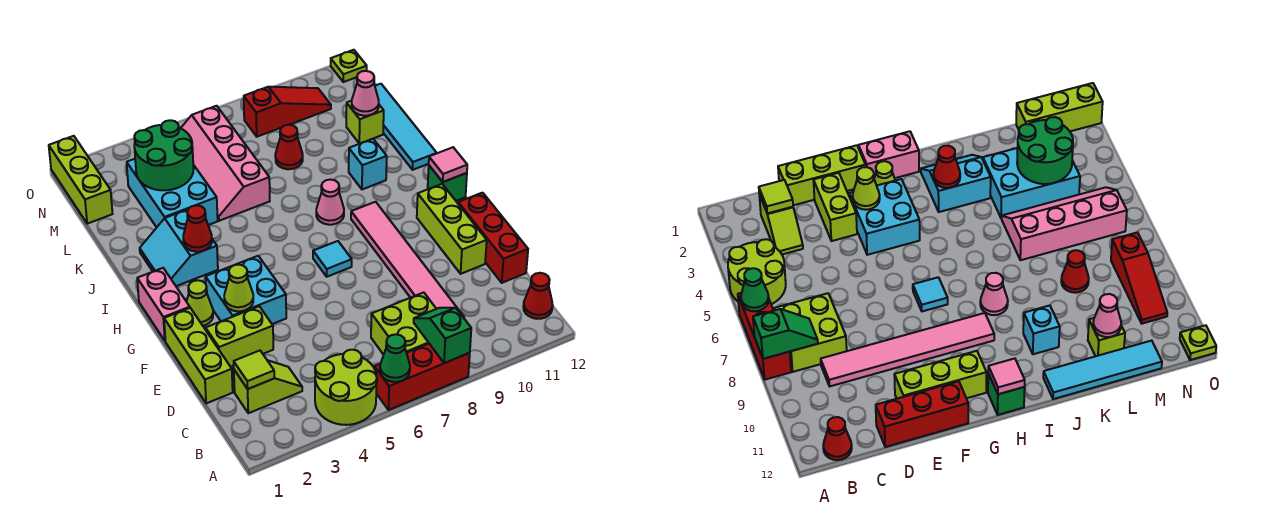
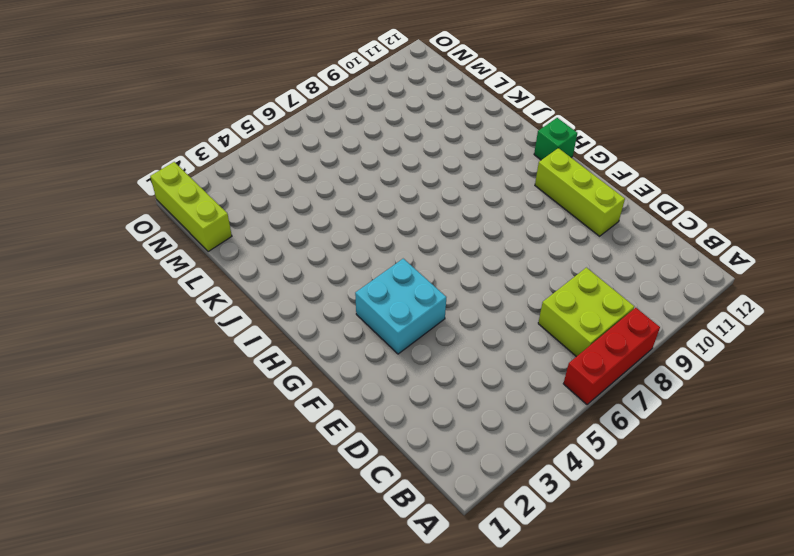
none -> lime round brick A4:B5 level 1
none -> red cone B12 level 1
none -> lime slope C2:C3 level 1 top 2
none -> pink tile C9:H9 level 1

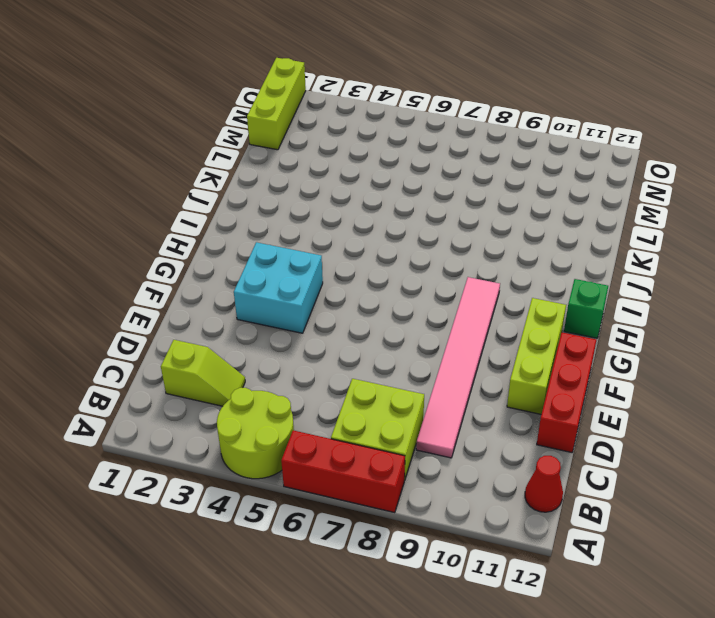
none -> lime brick D1:F1 level 1
none -> lime brick E2:E3 level 1
none -> pink brick G1:H1 level 1
none -> lime cone G2 level 1

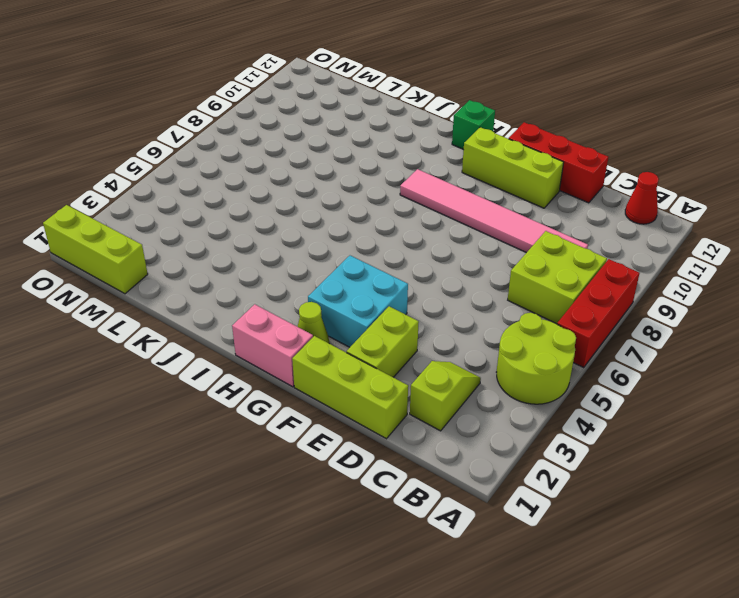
none -> cyan tile G7 level 1
none -> cyan slope I2:J3 level 1 top 3
none -> pink cone I8 level 1
none -> cyan brick J10 level 1

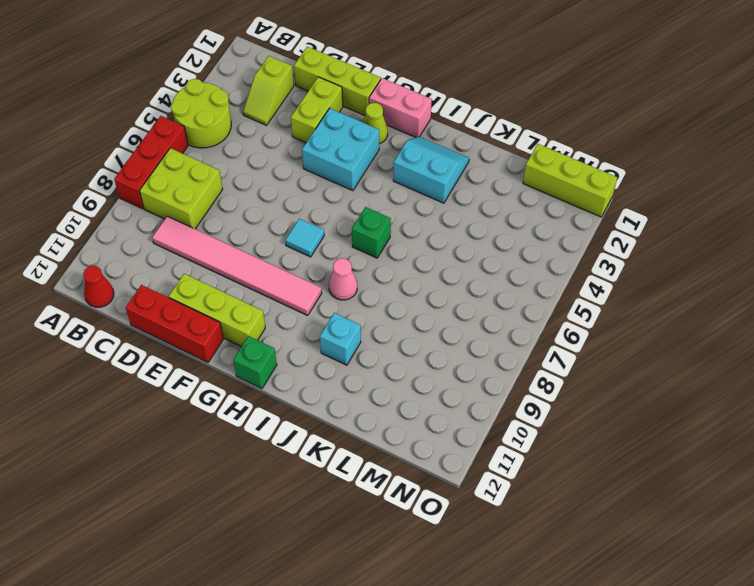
green brick I6 level 1 -> none
none -> cyan tile J12:M12 level 1
none -> cyan brick K3:M4 level 1
none -> pink slope K5:N6 level 1 top 6
none -> red cone L8 level 1

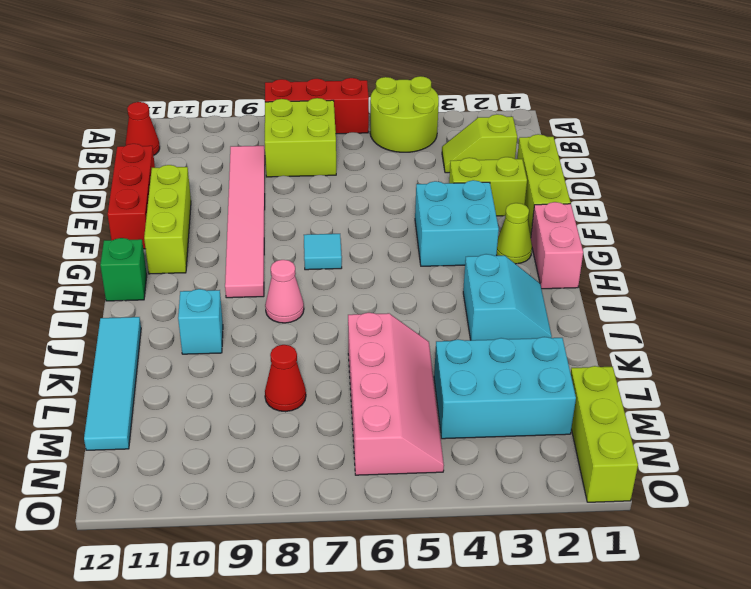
cyan brick L2:M4 level 1 -> cyan brick K3:M4 level 1
none -> lime brick L11 level 1
none -> red slope N8:N10 level 1 top 8
none -> lime plate O12 level 1
none -> green cone A6 level 2

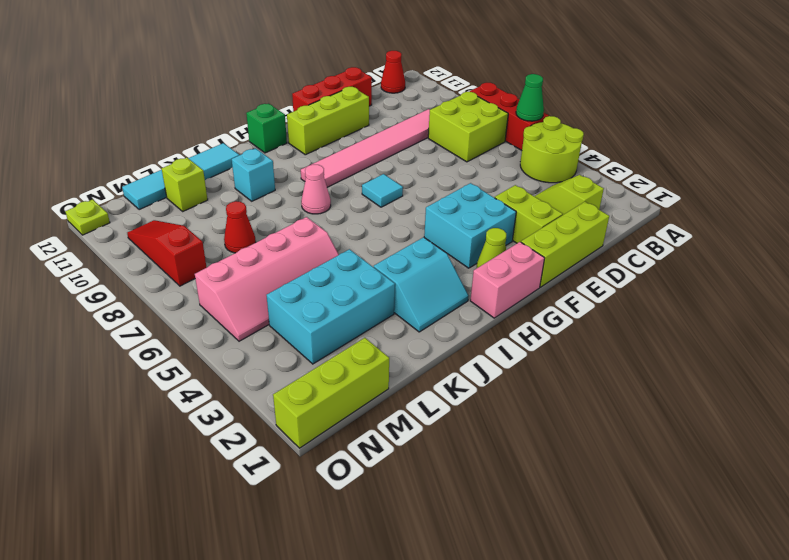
none -> green slope A8:B8 level 2 top A
none -> lime tile C2 level 2
none -> lime cone F3 level 2
none -> pink tile H12 level 2

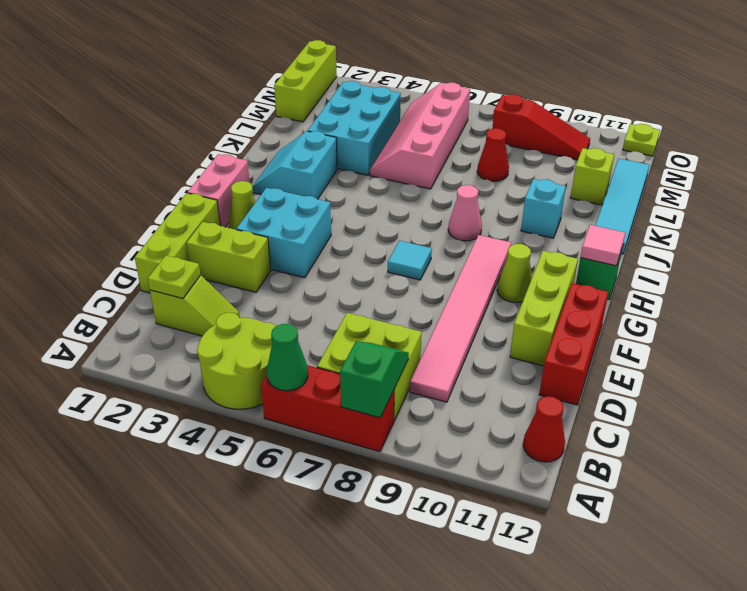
lime plate C2 level 2 -> lime tile C2 level 2
lime cone G10 level 1 -> lime cone F3 level 2
none -> red cone I3 level 2
none -> green round brick L3:M4 level 2
none -> pink cone L11 level 2

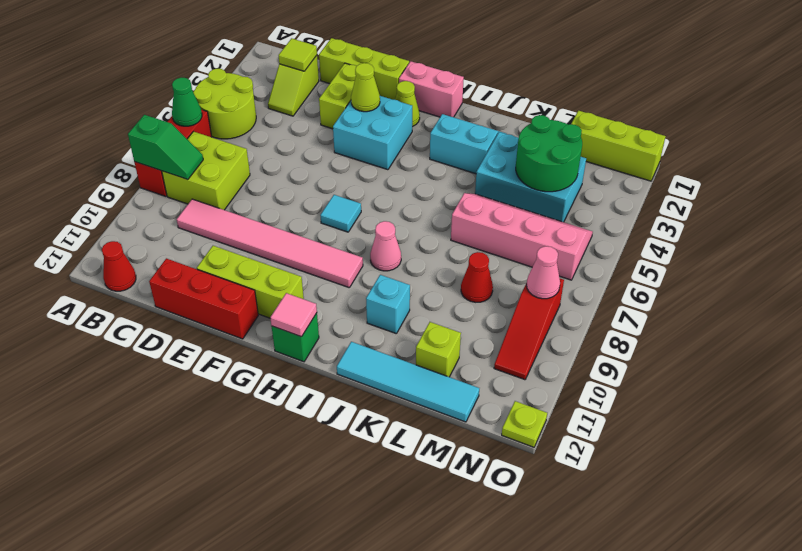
pink cone N8 level 2 -> pink cone L11 level 2
none -> red cone I3 level 2

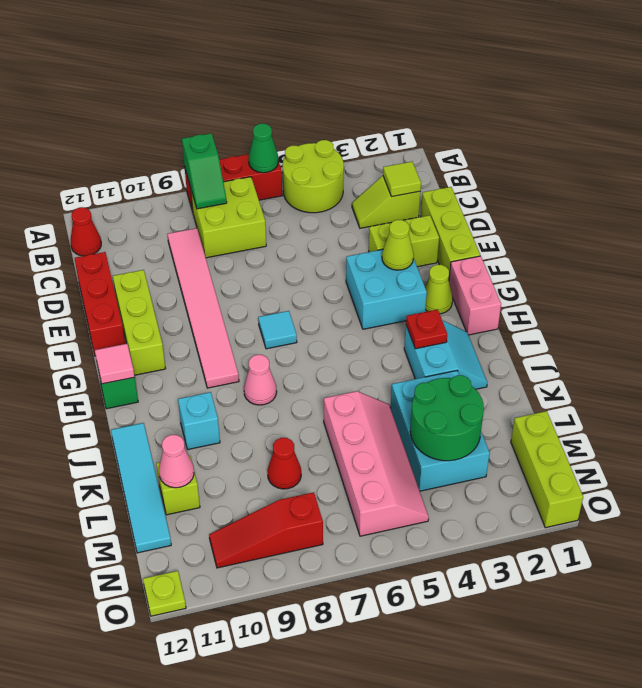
red plate I3 level 2 -> red cone I3 level 2

